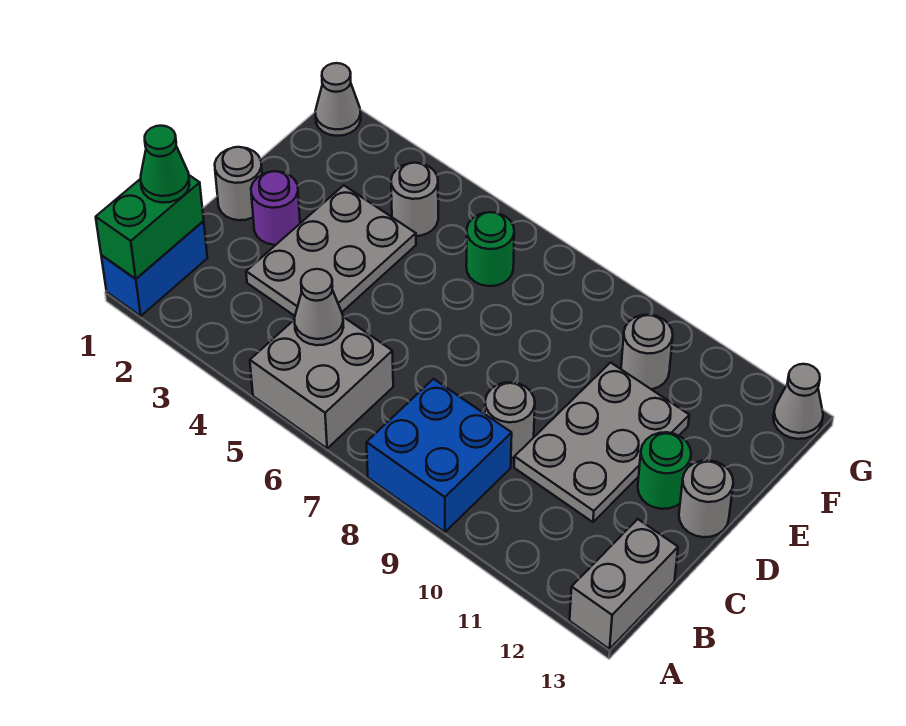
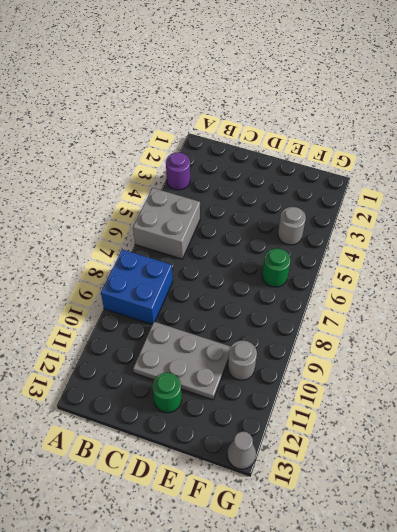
purple round brick A3 level 1 -> purple round brick D2 level 1
none -> blue brick A1:B1 level 1
none -> grey brick A13:B13 level 1
none -> grey plate C3:E4 level 1

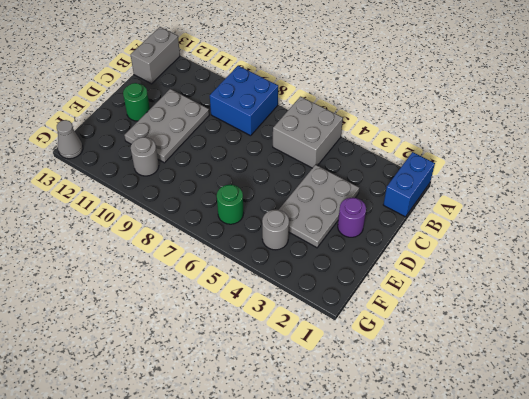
none -> grey round brick C9 level 1
none -> grey round brick D1 level 1
none -> grey round brick D13 level 1

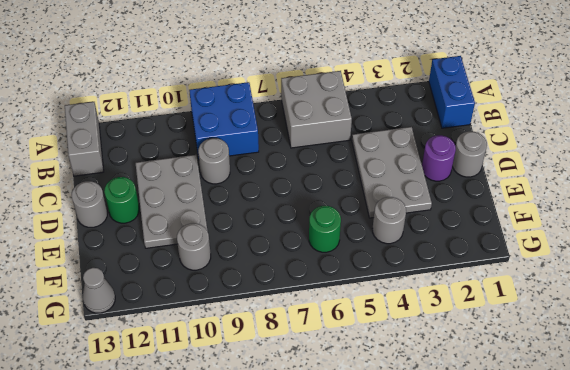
none -> grey cone G1 level 1
none -> green brick A1:B1 level 2
none -> grey cone B5 level 2

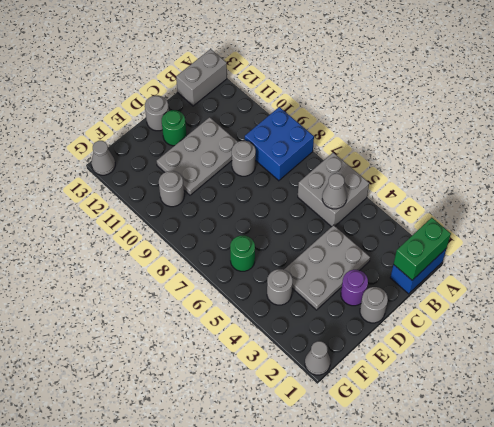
none -> green cone B1 level 3

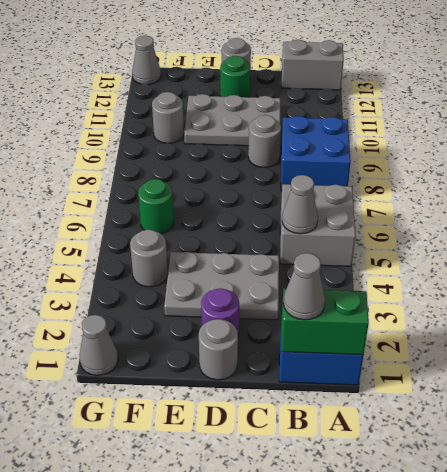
grey cone B1 level 3 -> green cone B1 level 3

